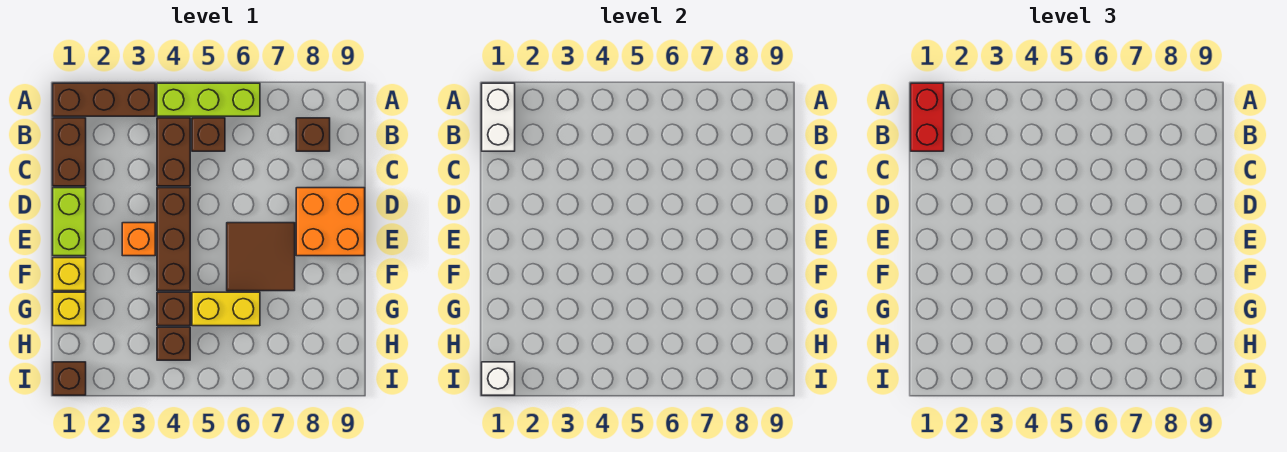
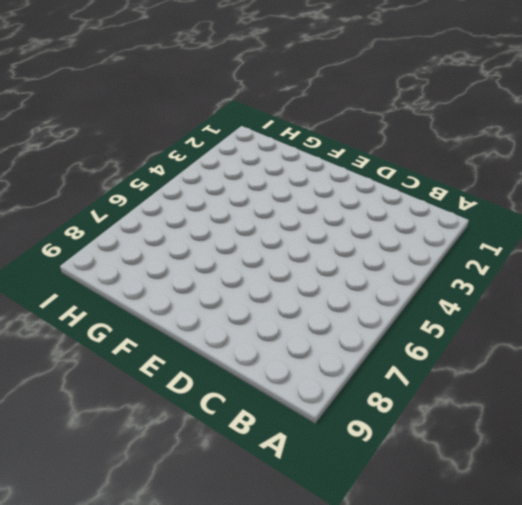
none -> brown brick A1:A3 level 1
none -> lime brick A4:A6 level 1
none -> brown brick B1:C1 level 1

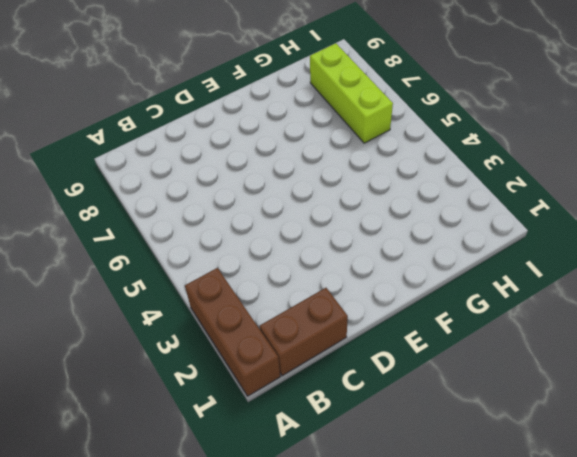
lime brick H6:H8 level 1 -> lime brick A4:A6 level 1
none -> brown brick B4:C4 level 1
none -> brown brick B5 level 1
none -> brown brick B8 level 1

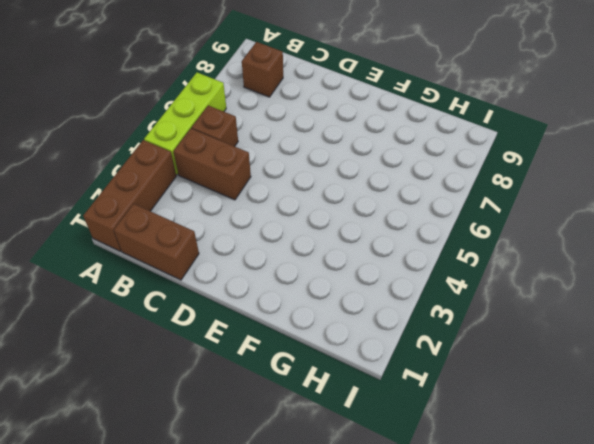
none -> lime brick D1:E1 level 1
none -> brown brick D4:F4 level 1
none -> orange brick D8:E9 level 1

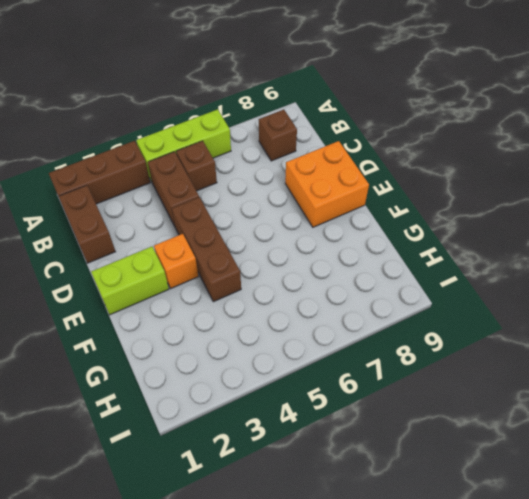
lime brick E1:E2 level 1 -> lime brick D1:E1 level 1
none -> brown tile E6:F7 level 1
none -> yellow brick F1 level 1
none -> yellow brick G1 level 1

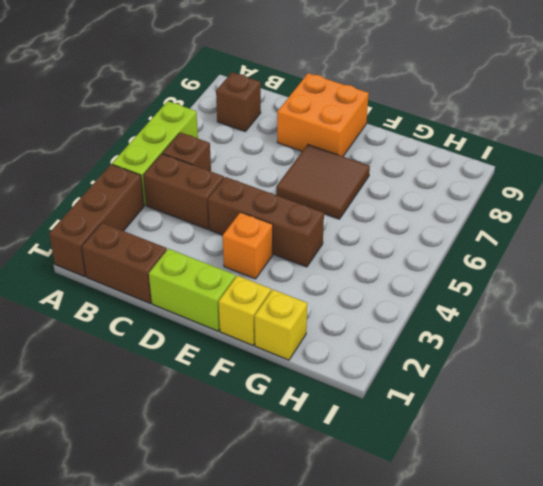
none -> brown brick G4 level 1
none -> yellow brick G5:G6 level 1
none -> brown brick H4 level 1

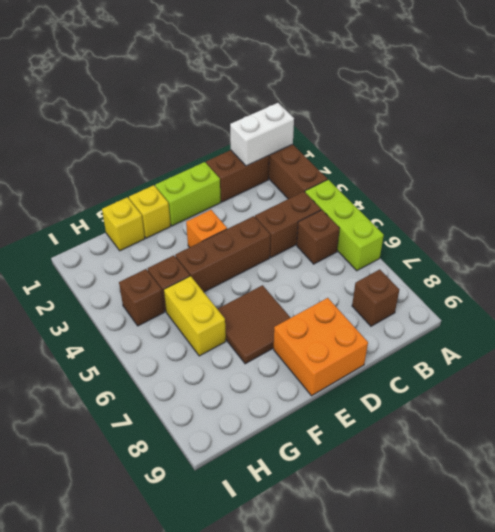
none -> brown brick I1 level 1
none -> white brick I1 level 2
none -> red brick A1:B1 level 3

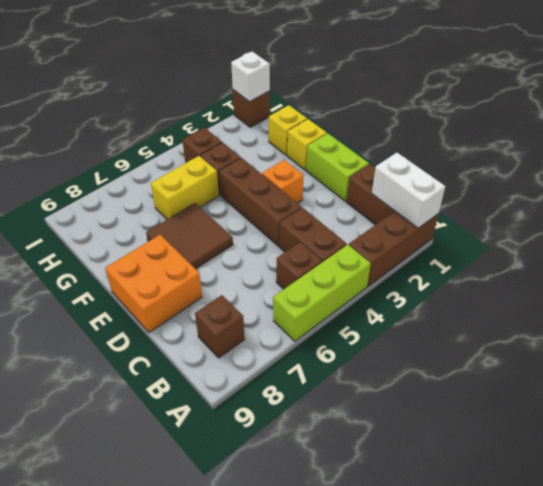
none -> red brick A1:B1 level 3

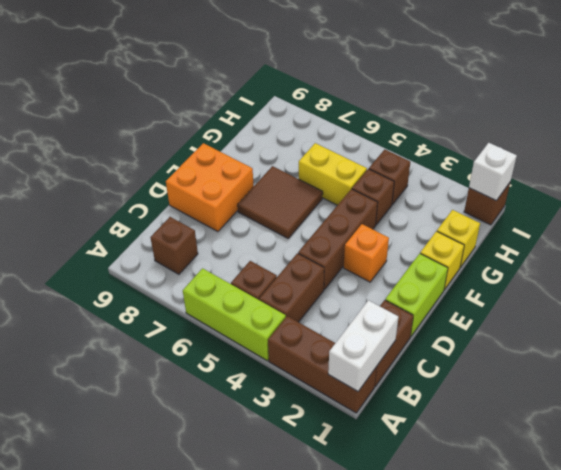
none -> red brick A1:B1 level 3

